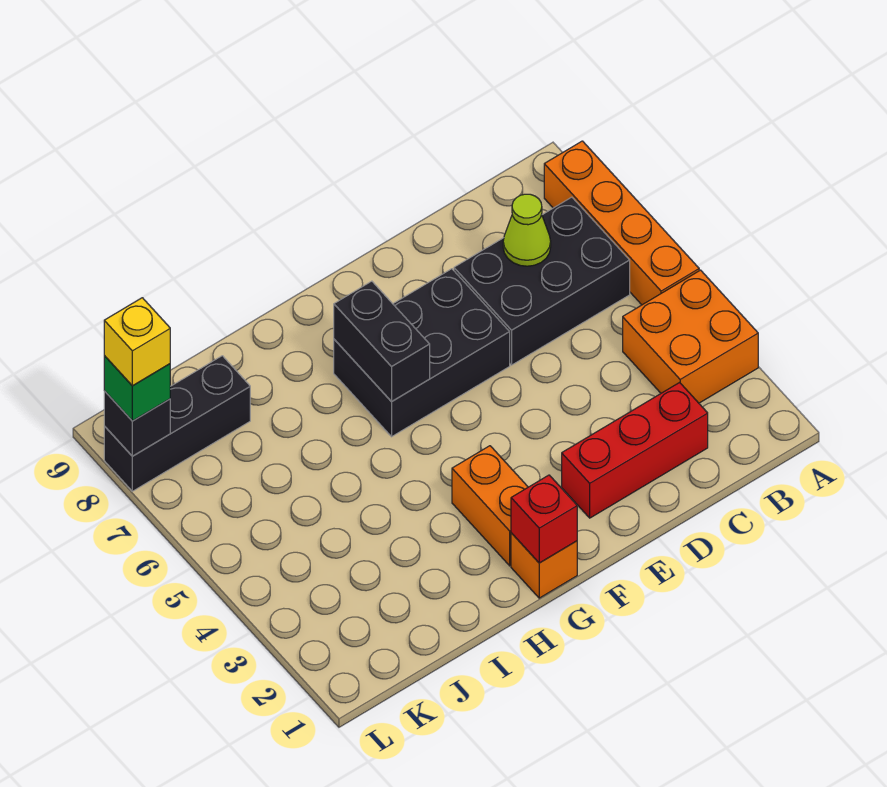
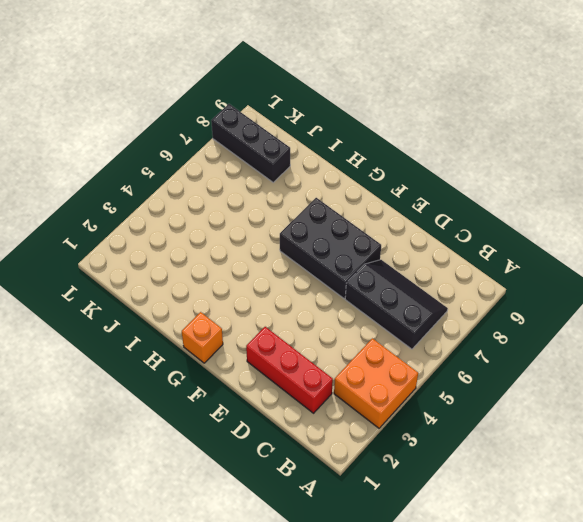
black slope B6:D7 level 1 top 6 -> black brick B6:D7 level 1
none -> orange brick A5:A8 level 1
none -> orange brick G2:G3 level 1
none -> lime cone C7 level 2

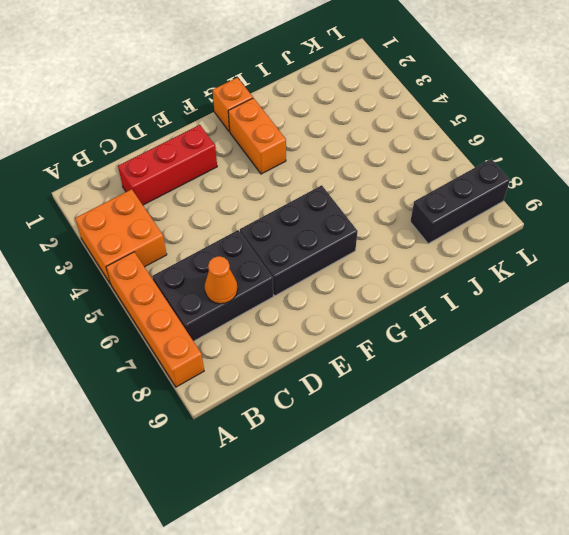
orange cone C7 level 2 -> lime cone C7 level 2
none -> red brick G1 level 2
none -> black brick G6:G7 level 2
none -> black brick L8 level 2

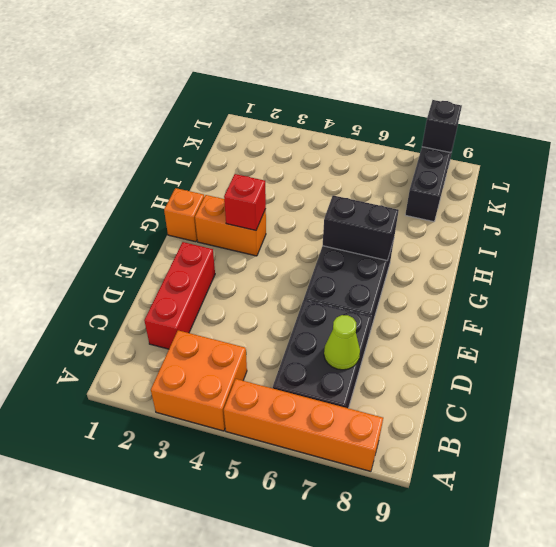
red brick G3 level 2 -> red brick G1 level 2
none -> green brick L8 level 3
none -> yellow brick L8 level 4

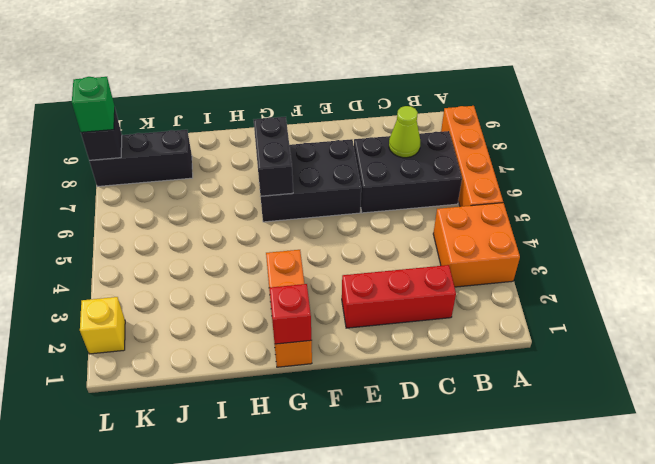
yellow brick L2 level 1 -> yellow brick L8 level 4

